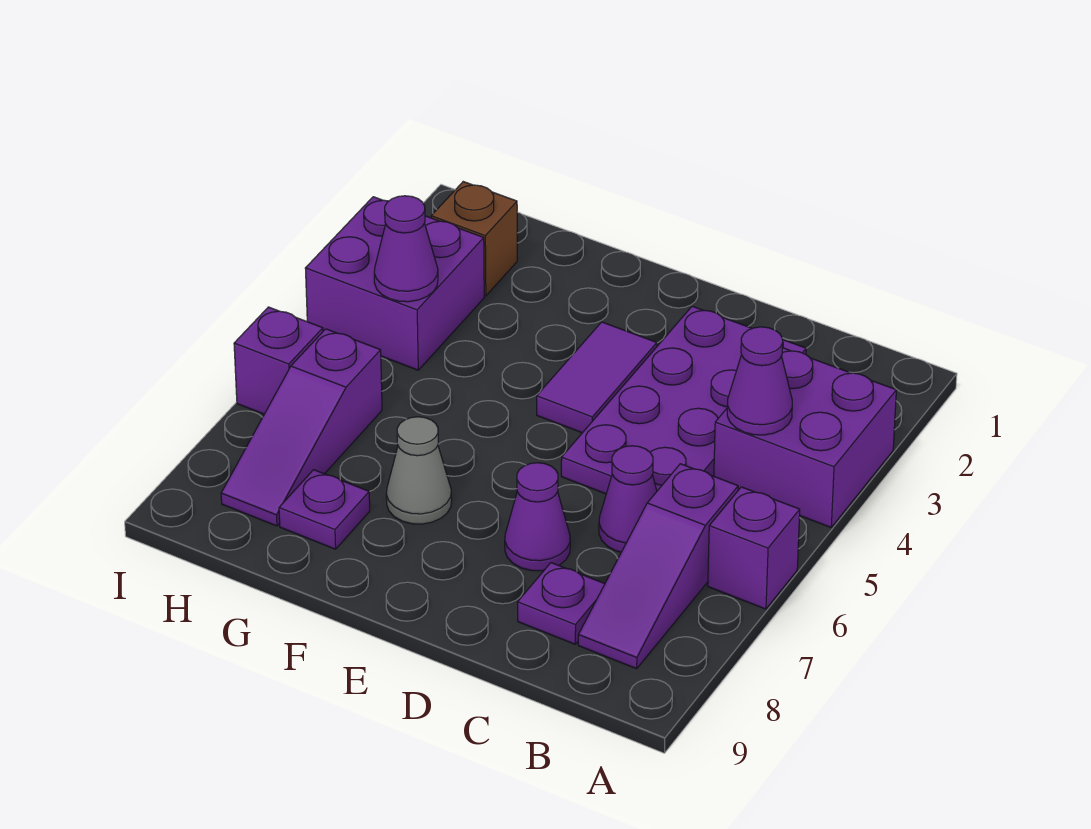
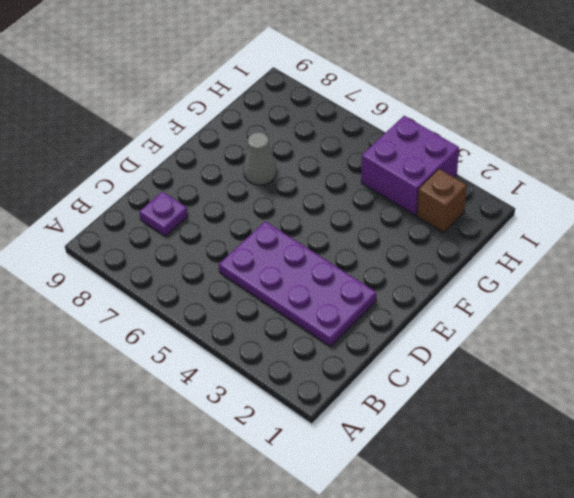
none -> purple brick A3:B4 level 1
none -> purple brick A6 level 1
none -> purple slope B6:B8 level 1 top 6

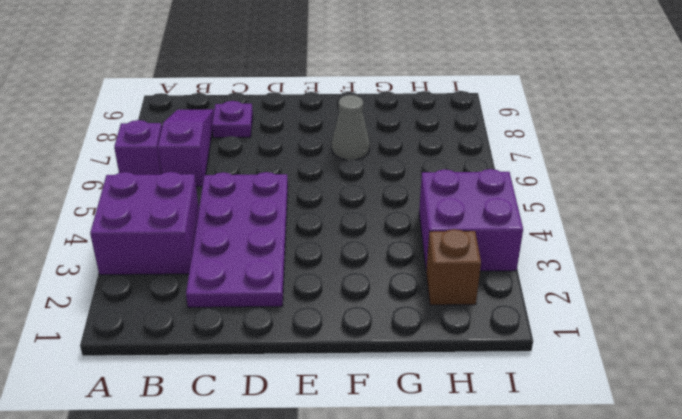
none -> purple cone C6 level 1
none -> purple cone D7 level 1
none -> purple tile E3:E4 level 1

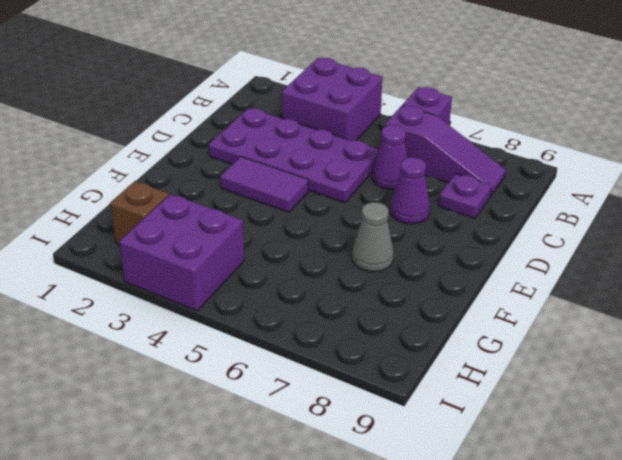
none -> purple plate G8 level 1
none -> purple slope H6:H8 level 1 top 6
none -> purple brick I6 level 1

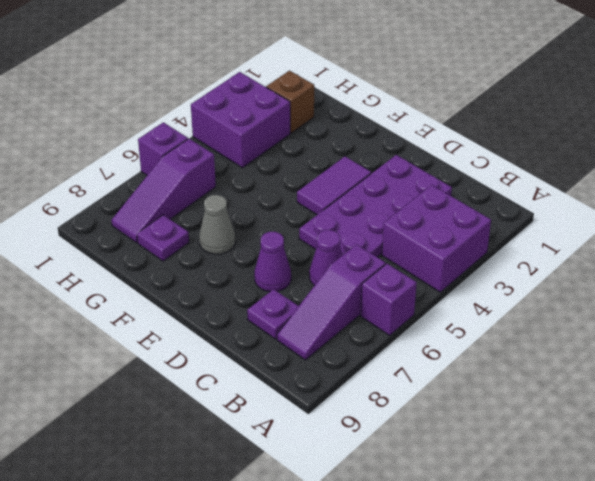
none -> purple cone B4 level 2
none -> purple cone H4 level 2

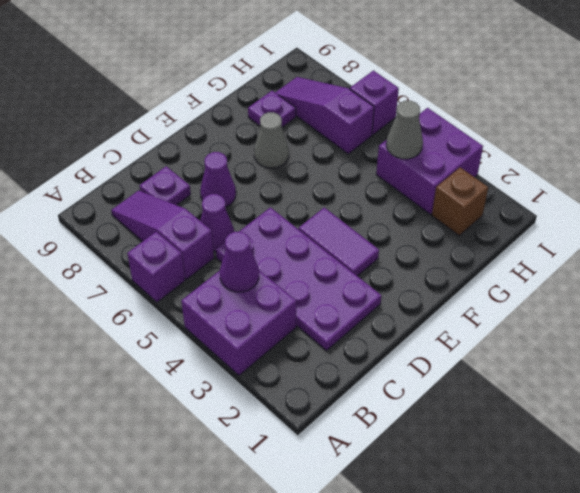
grey cone H4 level 2 -> purple cone H4 level 2

